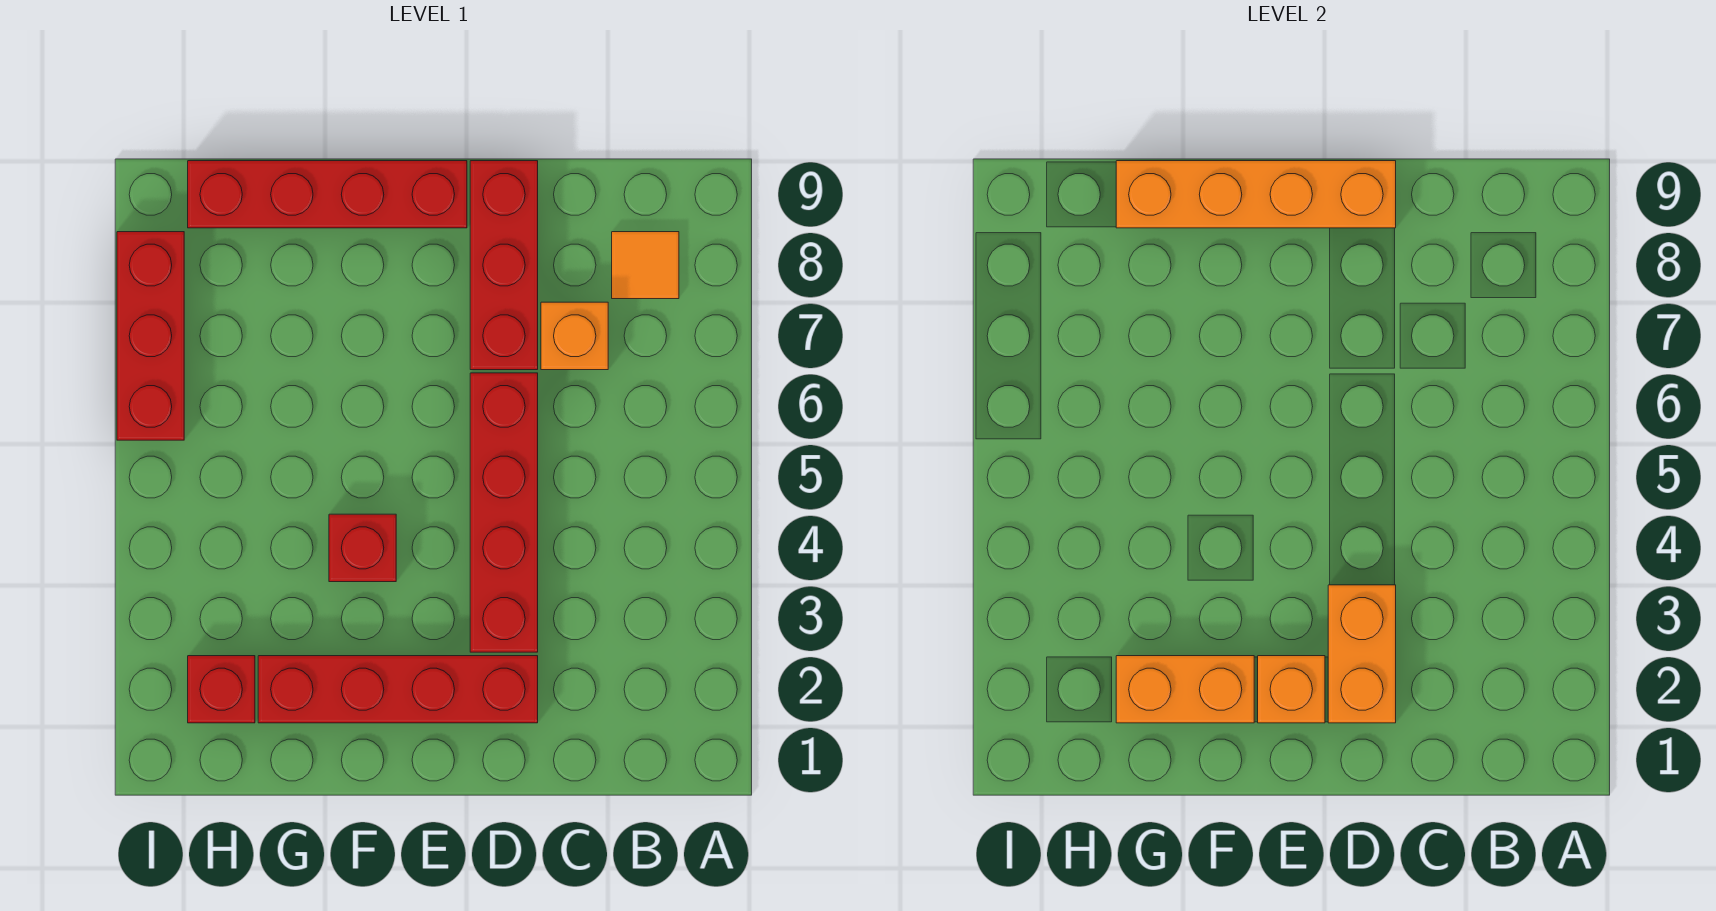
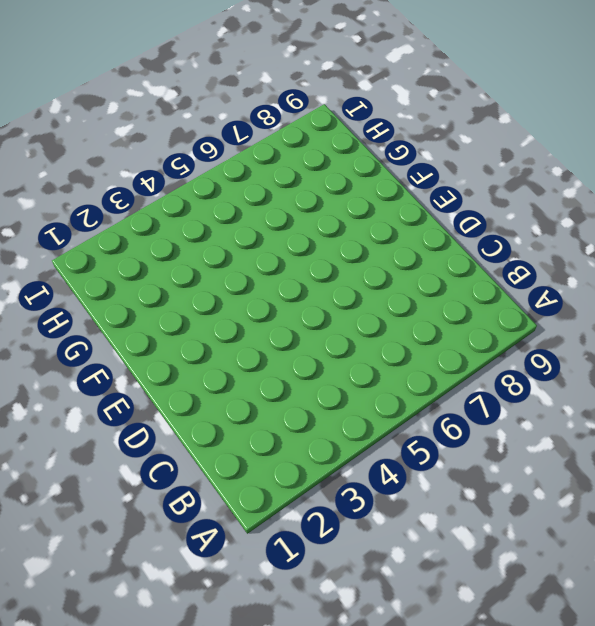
none -> orange tile B8 level 1
none -> orange brick C7 level 1
none -> red brick D2:G2 level 1

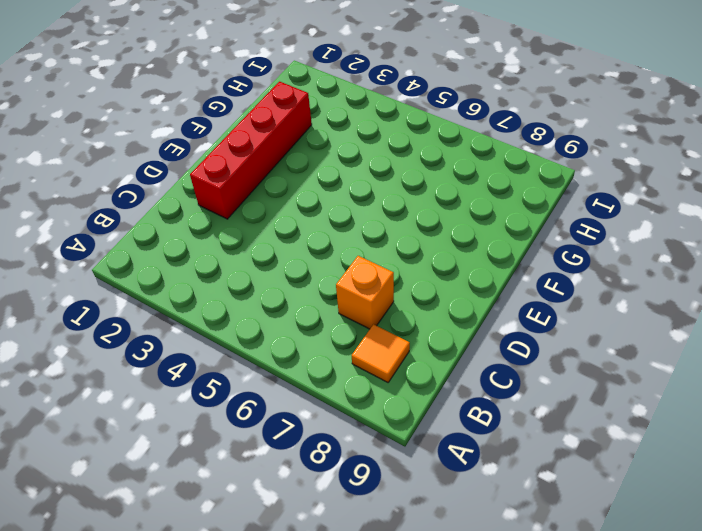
none -> red brick D3:D6 level 1
none -> red brick D7:D9 level 1
none -> red brick E9:H9 level 1

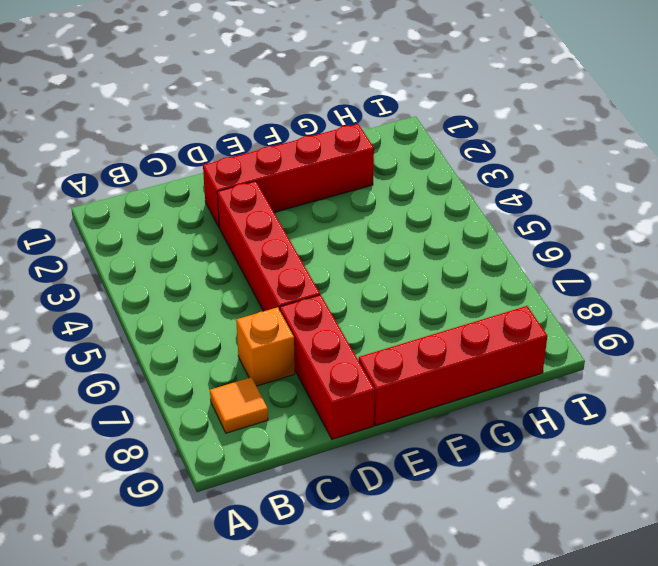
none -> red brick F4 level 1
none -> red brick H2 level 1
none -> red brick I6:I8 level 1

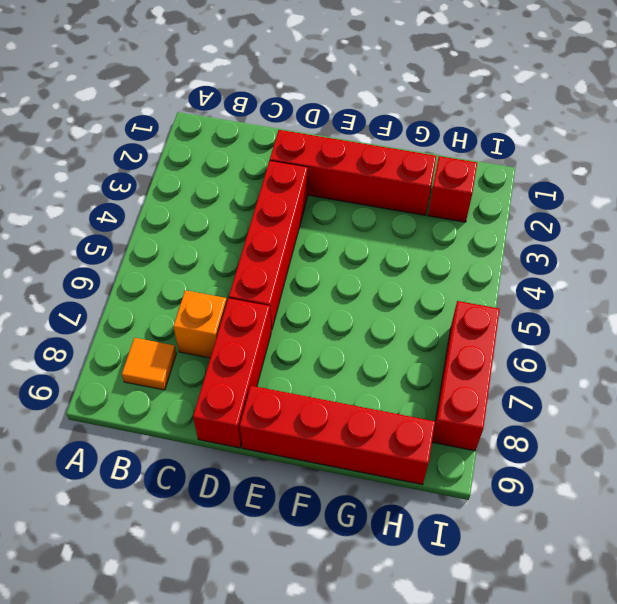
none -> red brick F4 level 1
none -> orange brick D2:D3 level 2
none -> orange brick D9:G9 level 2

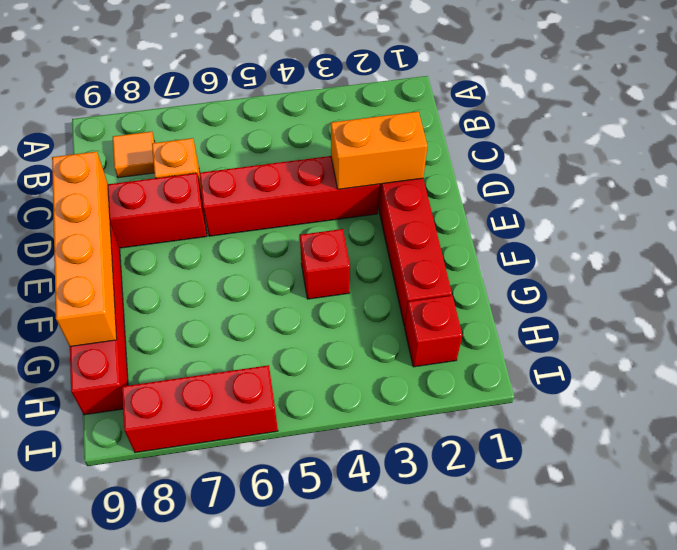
none -> orange brick E2 level 2
none -> orange brick F2:G2 level 2

